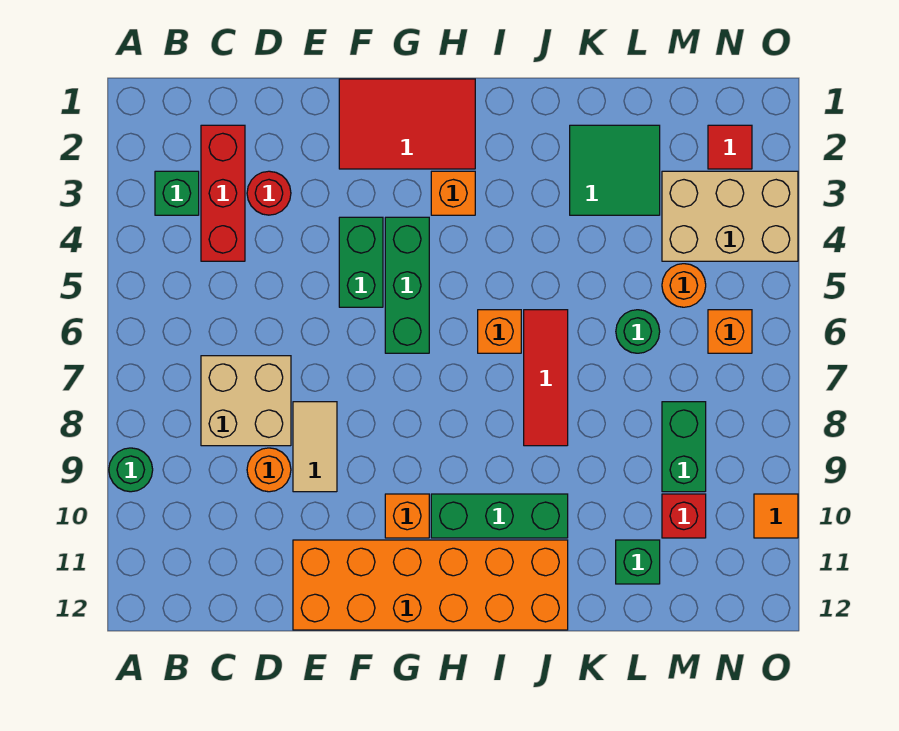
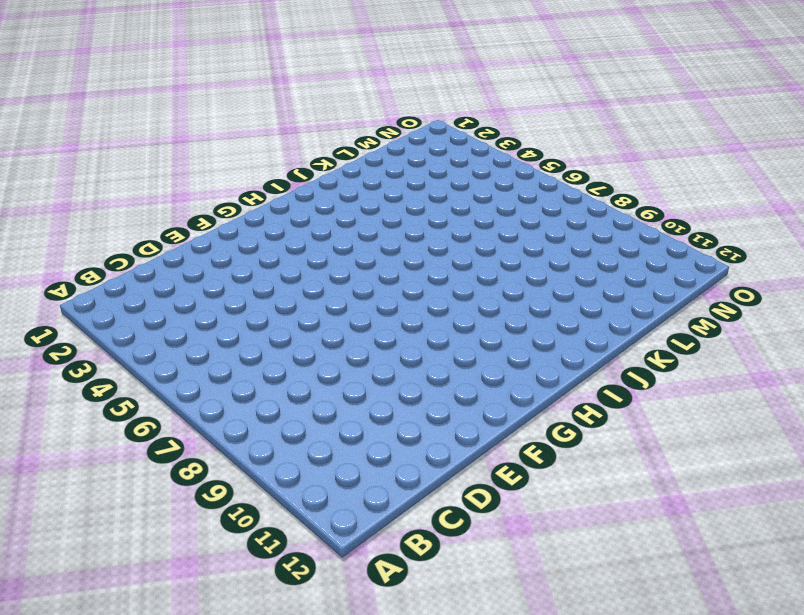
none -> green round brick A9 level 1
none -> green brick B3 level 1
none -> red brick C2:C4 level 1

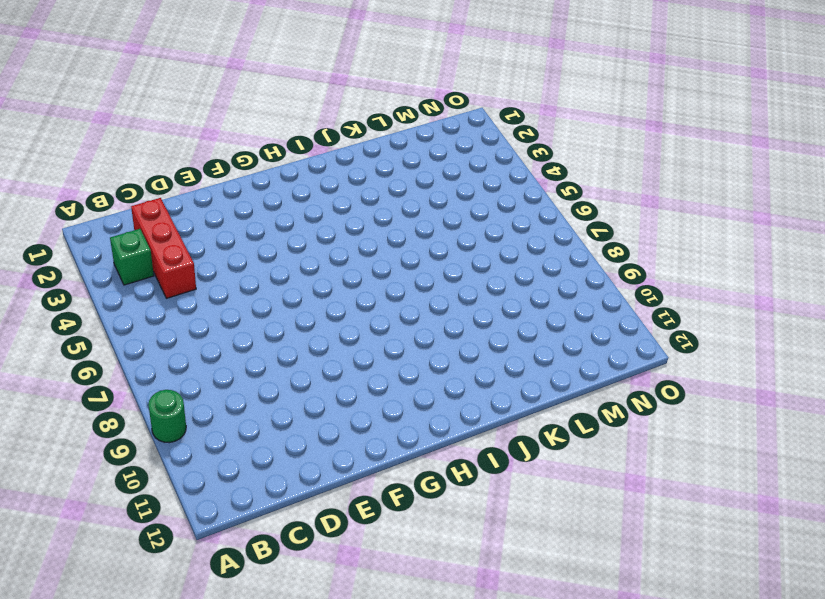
none -> tan brick C7:D8 level 1
none -> red round brick D3 level 1
none -> orange round brick D9 level 1

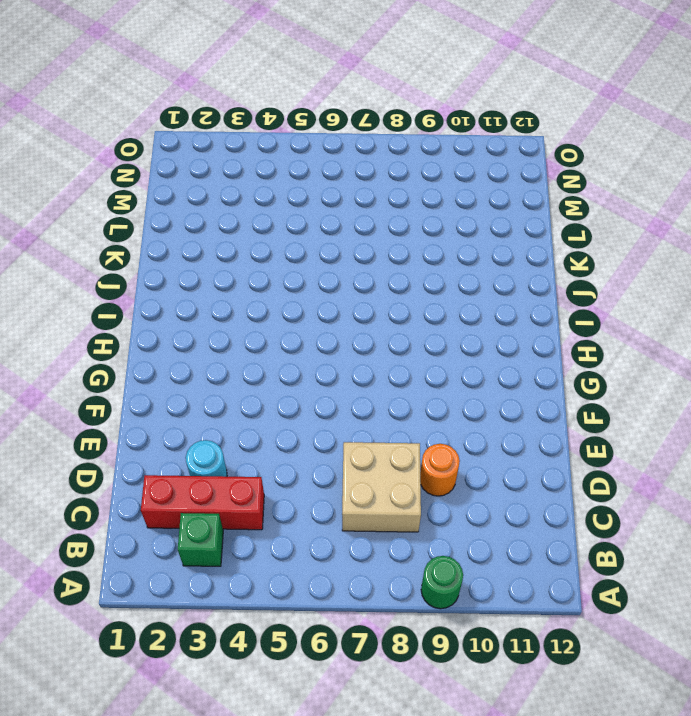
cyan round brick D3 level 1 -> red round brick D3 level 1
none -> tan tile E8:E9 level 1
none -> orange brick E11:J12 level 1
none -> red tile F1:H2 level 1

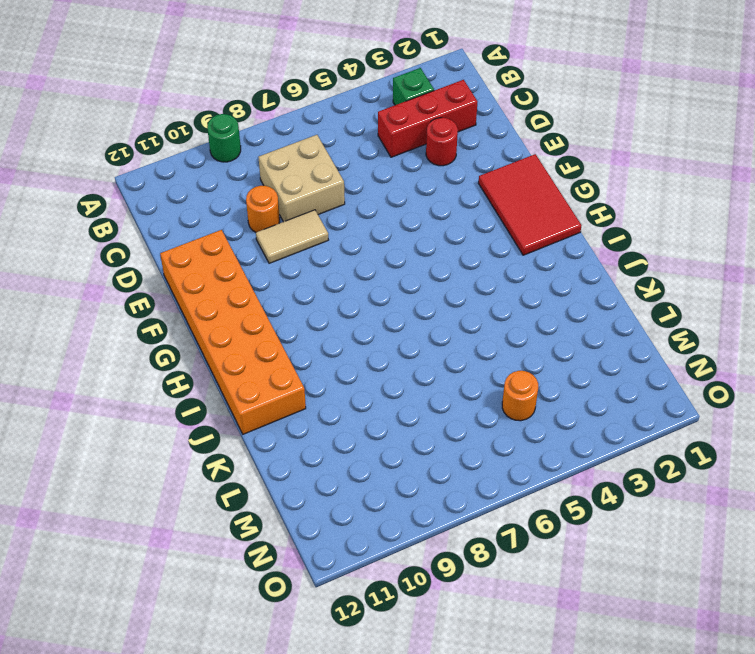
none -> green brick F4:F5 level 1
none -> green brick G4:G6 level 1
none -> orange brick G10 level 1

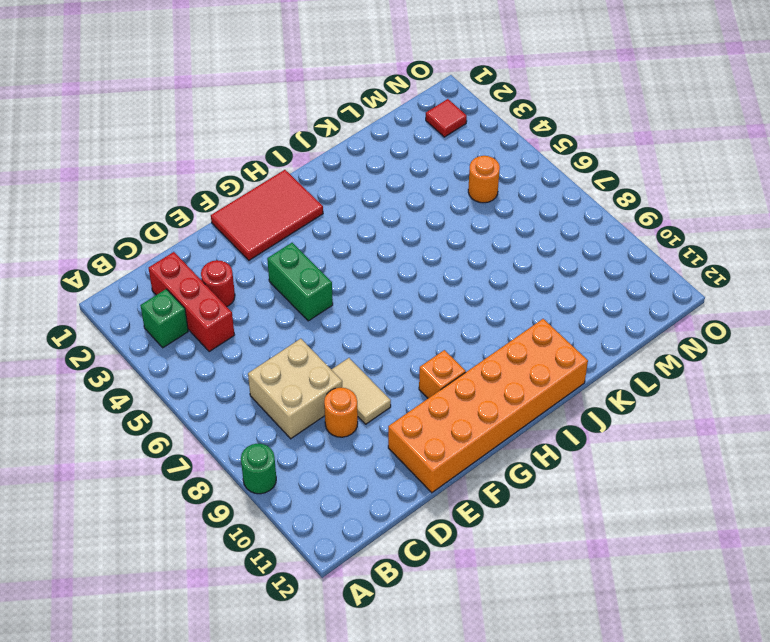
none -> green brick G4:G6 level 1
none -> orange brick H3 level 1
none -> green brick H10:J10 level 1

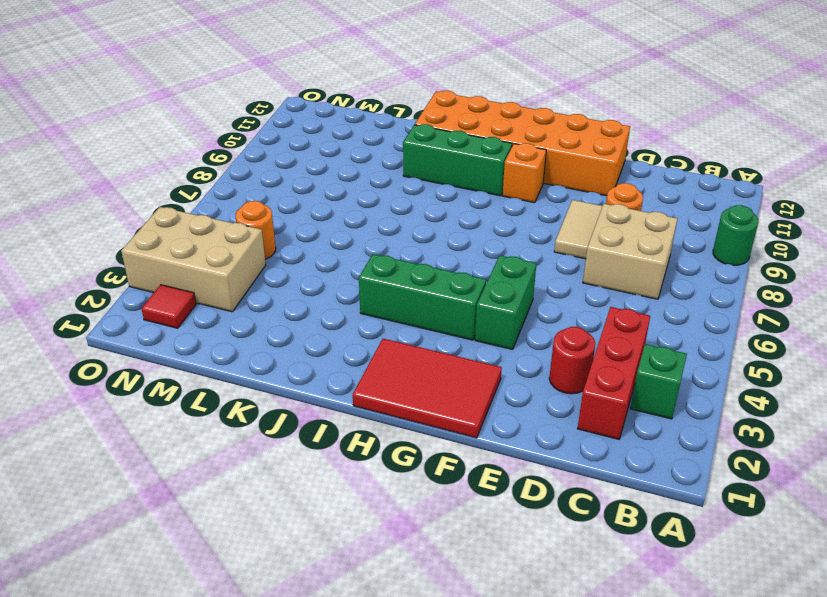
green brick G4:I4 level 1 -> green brick G4:G6 level 1
none -> orange brick H3 level 1
none -> orange brick I6 level 1
none -> red tile J6:J8 level 1

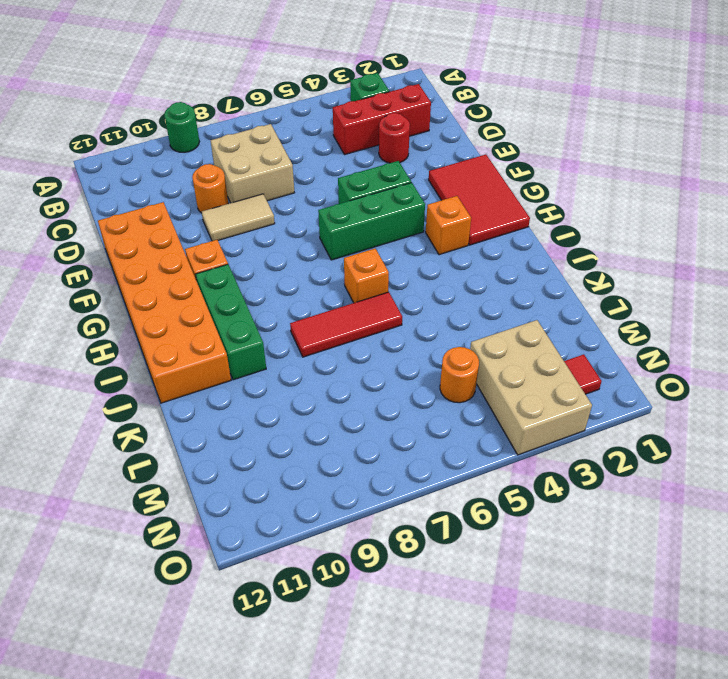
none -> green tile K2:L3 level 1
none -> green round brick L6 level 1
none -> green brick L11 level 1

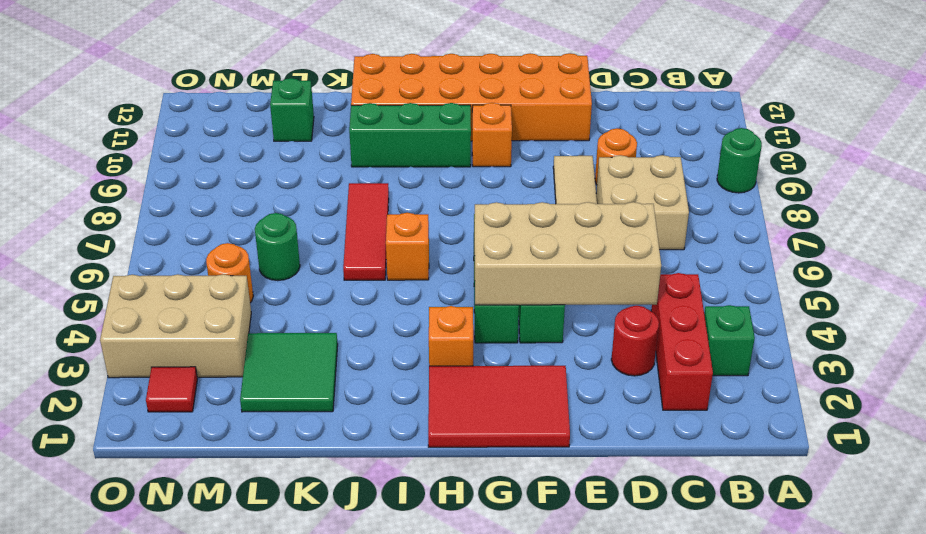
tan brick D4:G5 level 2 -> none
none -> green brick M8:M9 level 1
none -> red brick M10 level 1
none -> orange brick N6 level 1

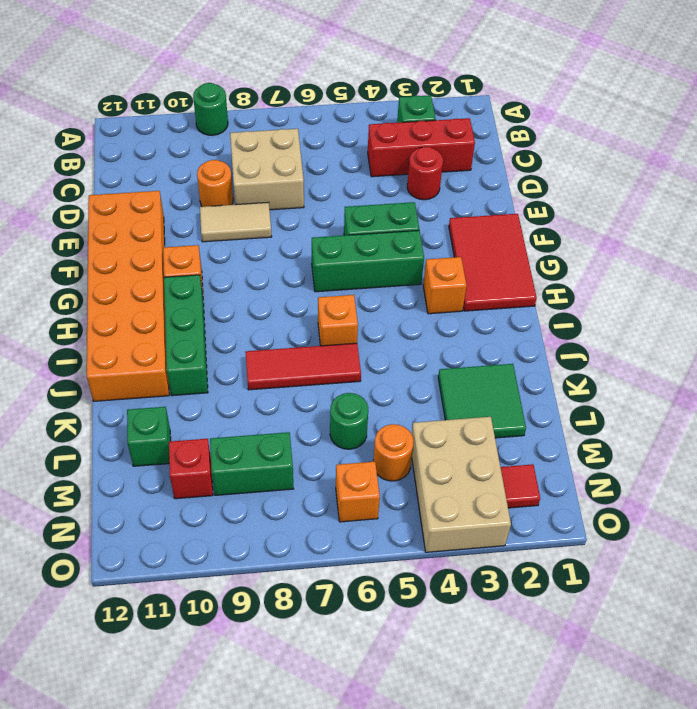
none -> orange tile O10 level 1

